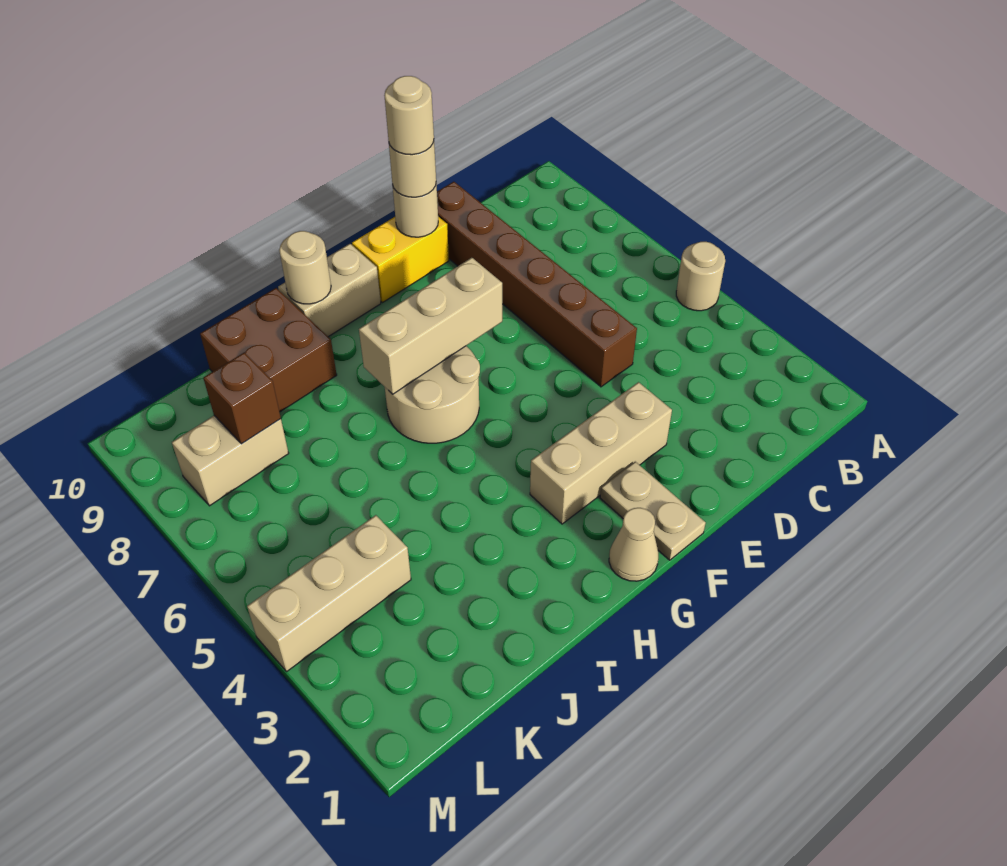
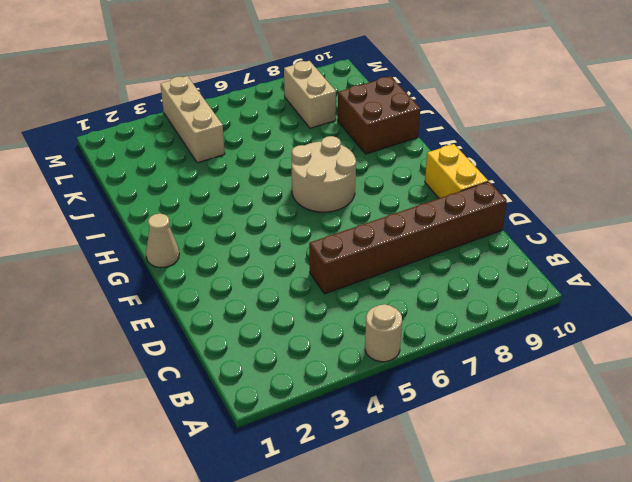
none -> tan brick E3:G3 level 1
none -> tan plate F1:F2 level 1
none -> tan brick G10:H10 level 1

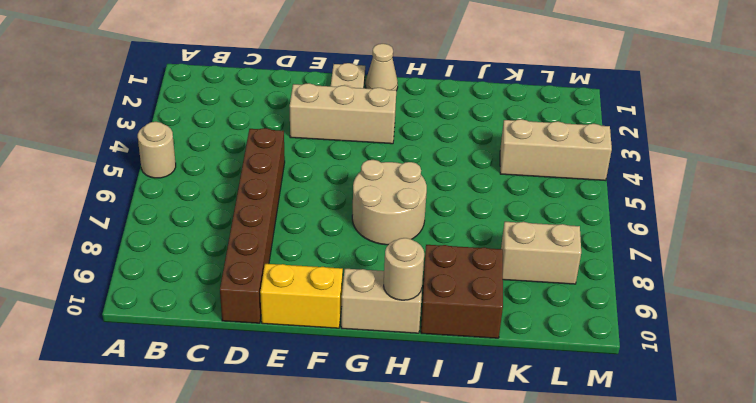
none -> tan round brick E10 level 2
none -> tan brick F7:H7 level 2
none -> brown brick K8 level 2

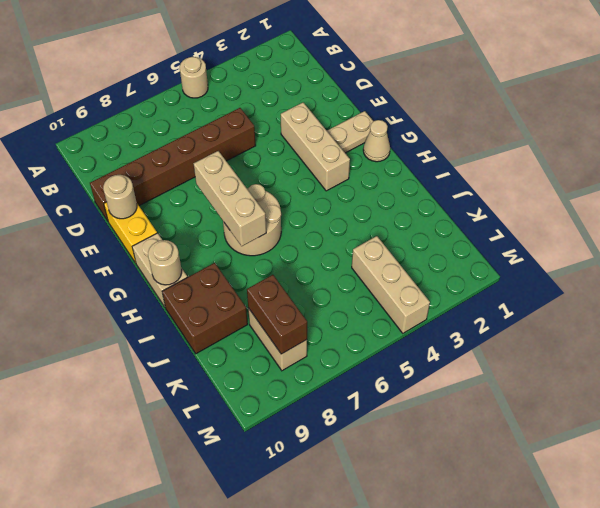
brown brick K8:L8 level 2 -> brown brick K8 level 2
none -> tan round brick E10 level 3
none -> tan round brick E10 level 4

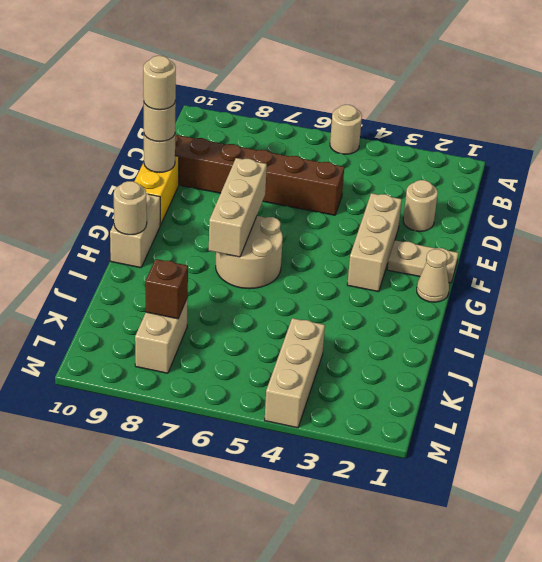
tan round brick D2 level 1 -> none
none -> brown brick I9:J10 level 1

